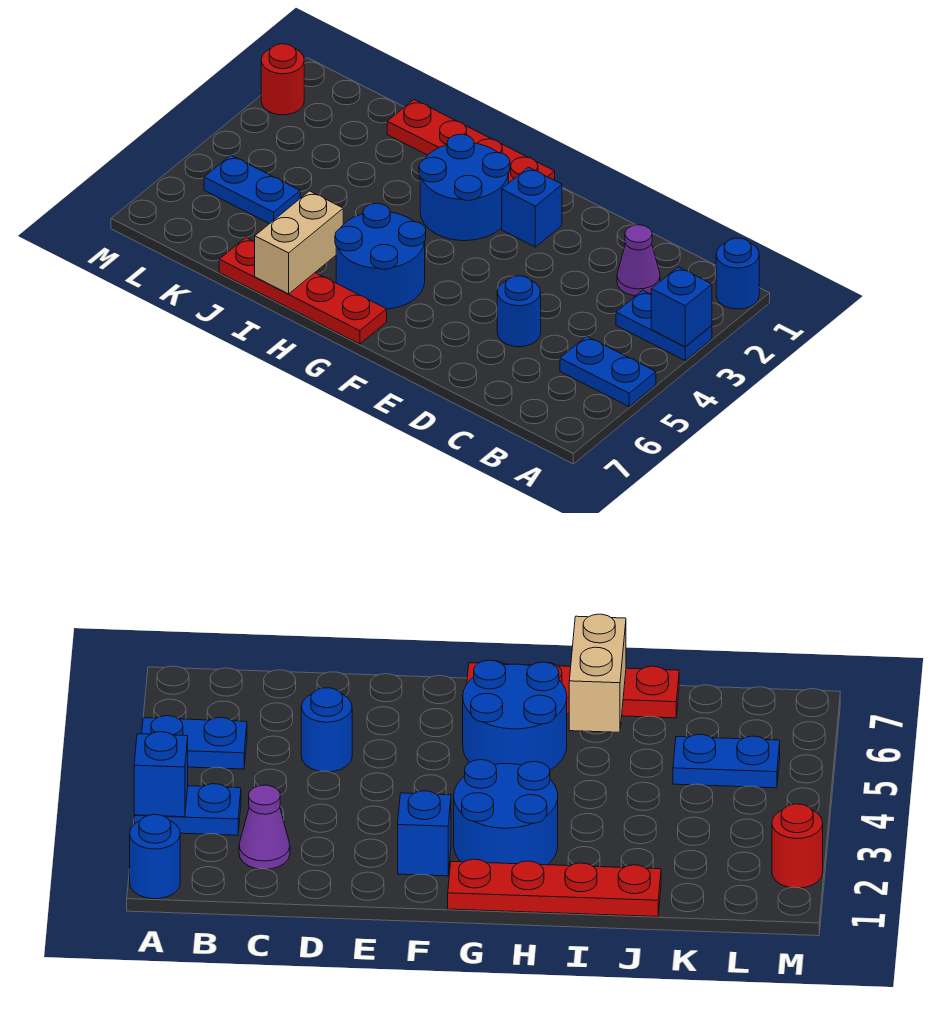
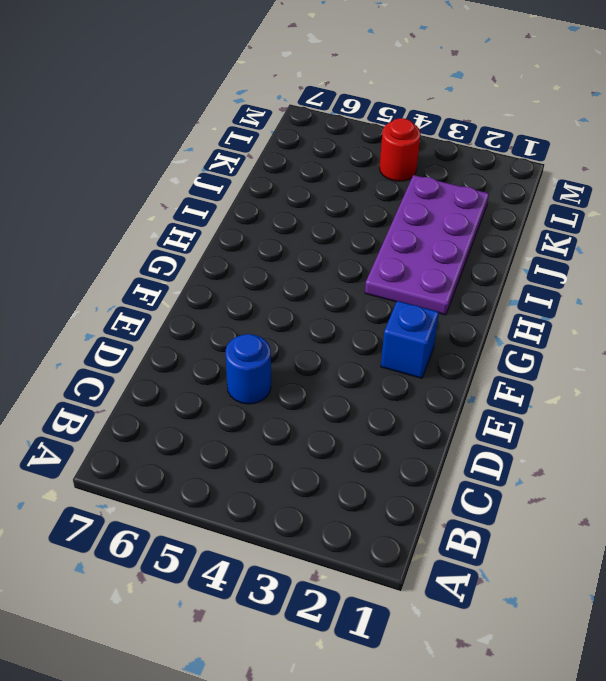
purple plate H2:K3 level 1 -> blue round brick G2:H3 level 1
red round brick L4 level 1 -> red round brick M2 level 1
none -> blue round brick A1 level 1
none -> blue plate A3:B3 level 1
none -> blue plate A5:B5 level 1

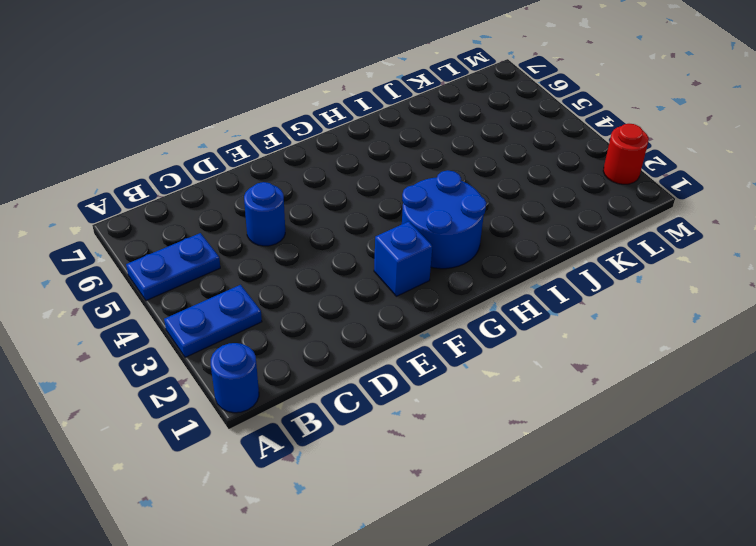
none -> purple cone C2 level 1
none -> red plate G1:J1 level 1
none -> blue round brick G5:H6 level 1

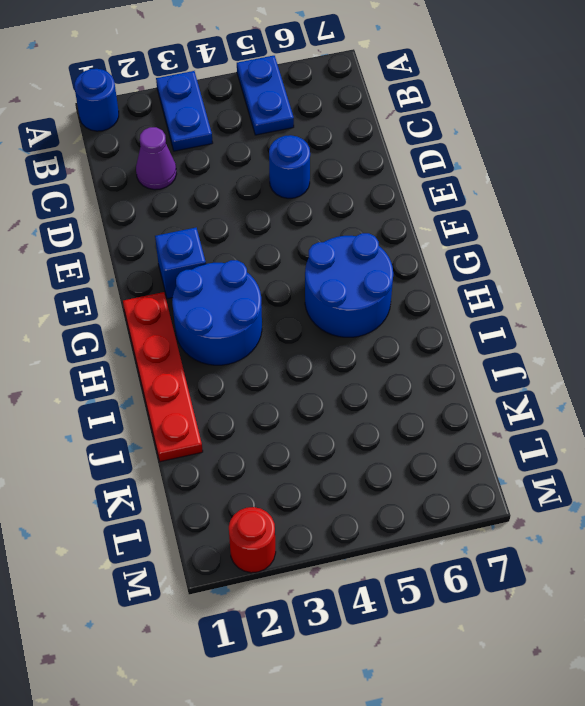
none -> red plate G7:J7 level 1
none -> blue plate K5:L5 level 1
none -> blue brick A3 level 2

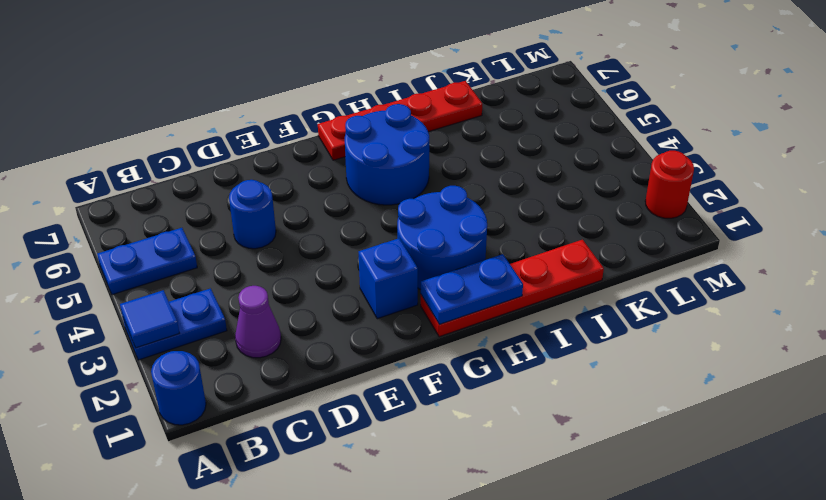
blue tile A3 level 2 -> blue brick A3 level 2
blue plate G1:H1 level 2 -> blue plate K5:L5 level 1
none -> tan brick I6:I7 level 2

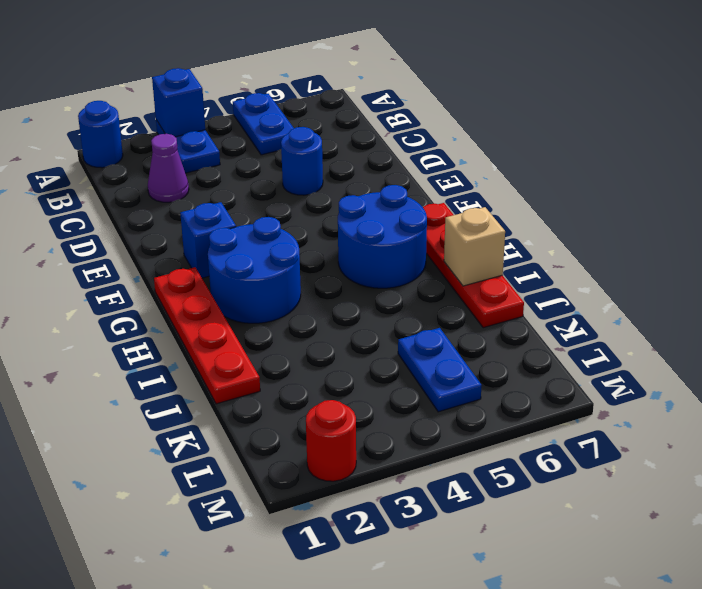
tan brick I7 level 2 -> tan brick I6:I7 level 2

